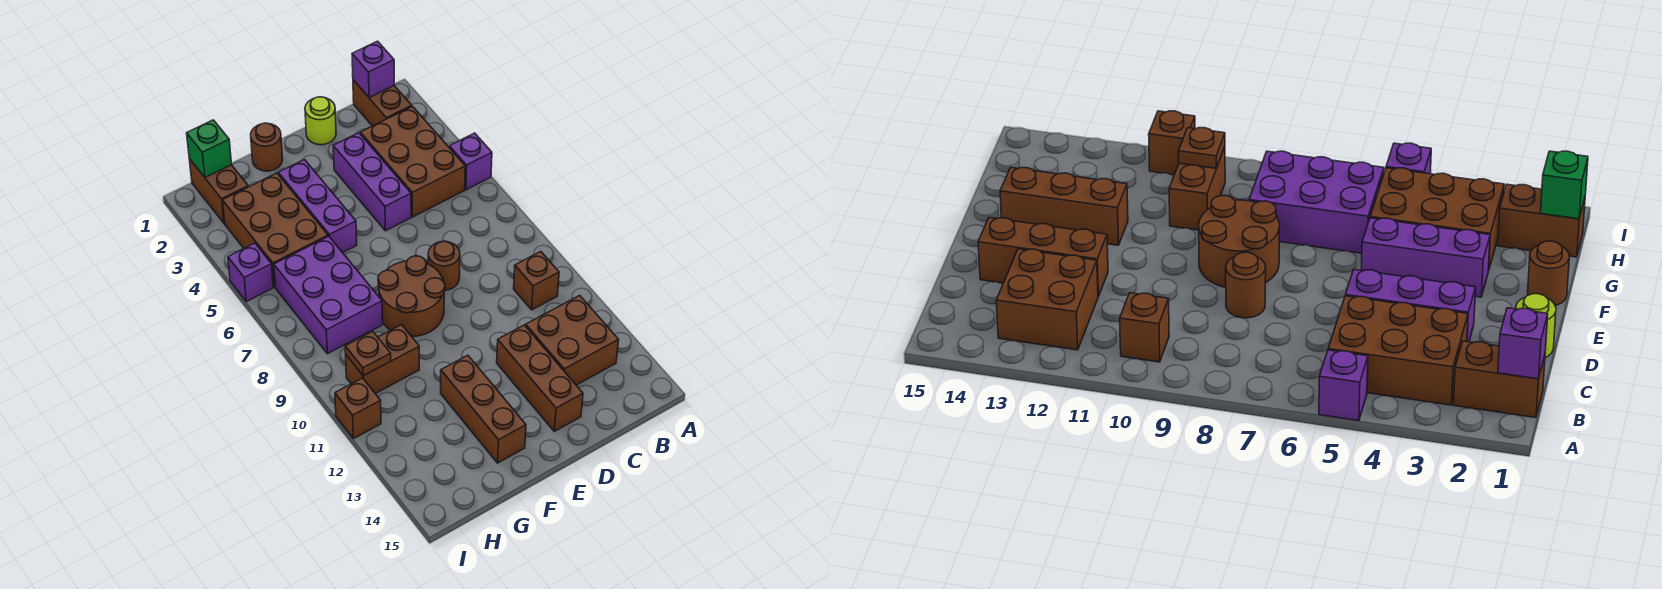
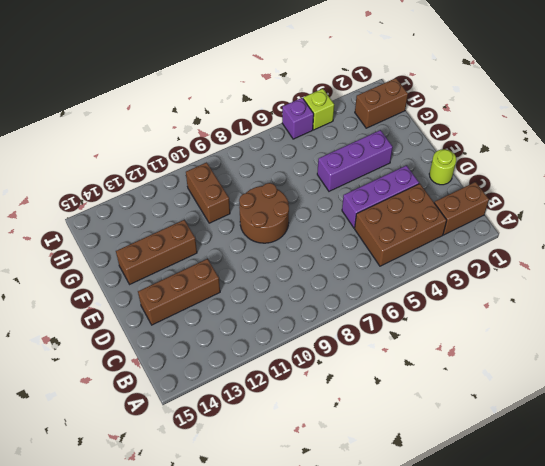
lime brick I4 level 1 -> none
none -> purple brick A5 level 1
none -> brown brick B10 level 1
none -> brown brick B12:C13 level 1

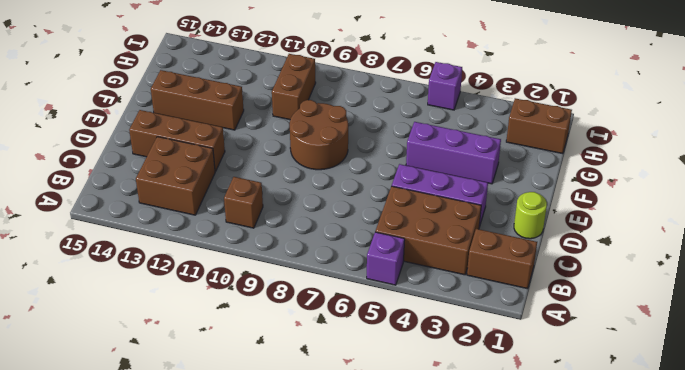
none -> brown round brick D8 level 1
none -> brown round brick F1 level 1
none -> brown brick G3:H5 level 1

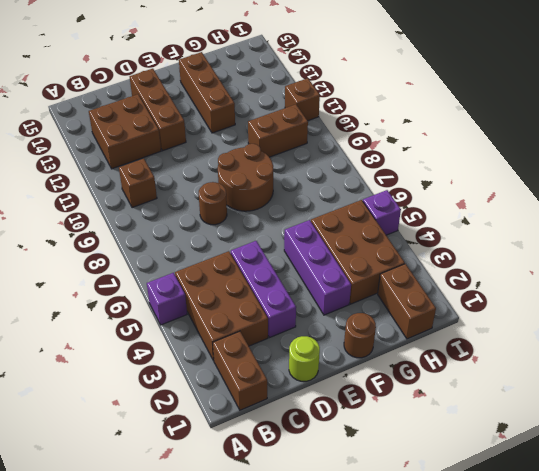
none -> purple brick G6:H8 level 1
none -> purple brick B1 level 2
none -> green brick H1 level 2

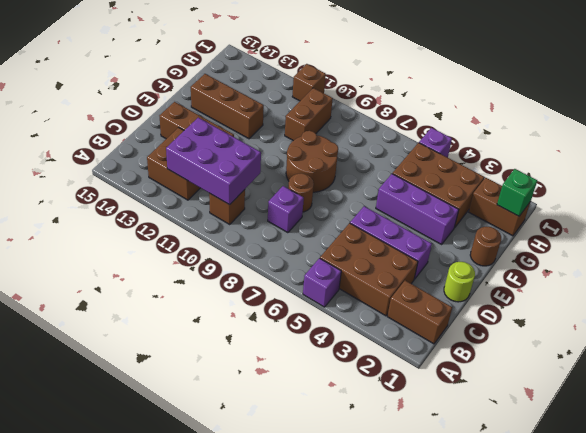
purple brick B10:C12 level 2 -> purple brick G6:H8 level 1
purple brick C8 level 1 -> purple brick B1 level 2
none -> brown plate H10 level 2

